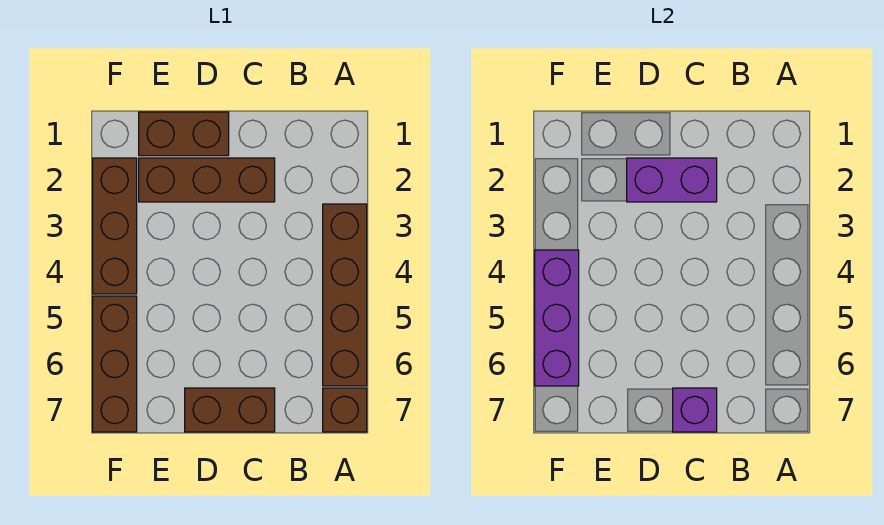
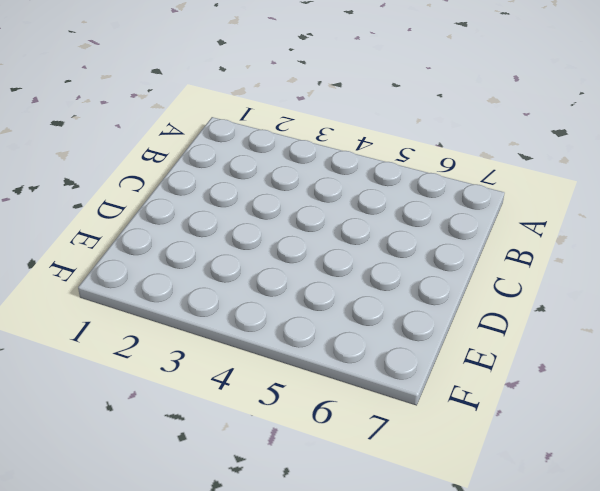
none -> brown brick A3:A6 level 1
none -> brown brick A7 level 1

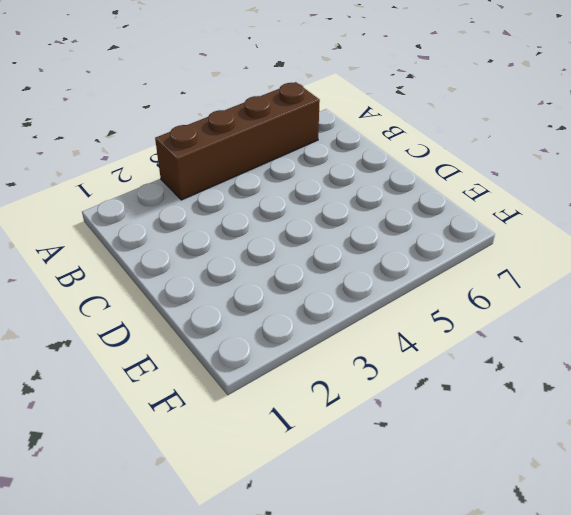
none -> brown brick A7 level 1
none -> brown brick C2:E2 level 1

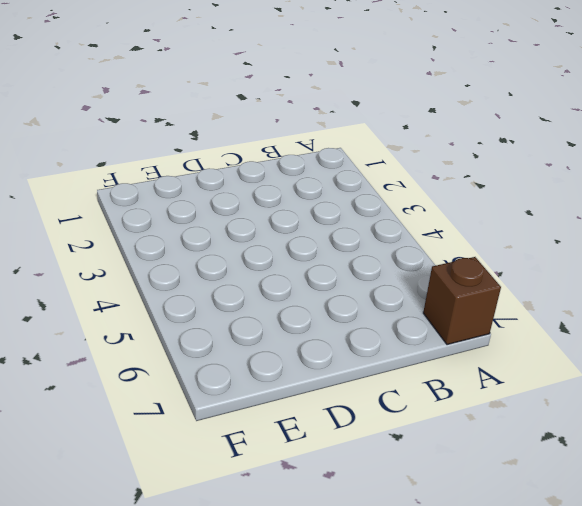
none -> brown brick A3:A6 level 1
none -> brown brick C2:E2 level 1

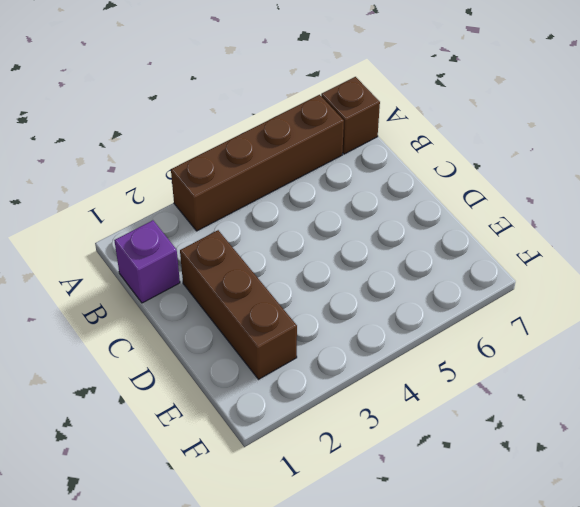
purple brick B1 level 1 -> purple brick C7 level 2
none -> brown brick C7:D7 level 1
none -> brown brick D1:E1 level 1

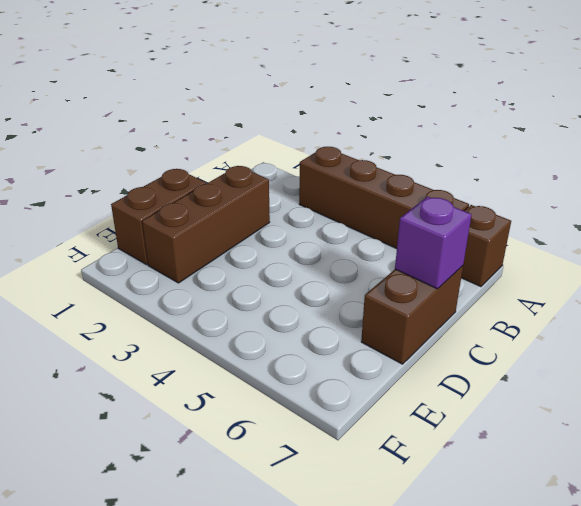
none -> brown brick F2:F4 level 1
none -> brown brick F5:F7 level 1

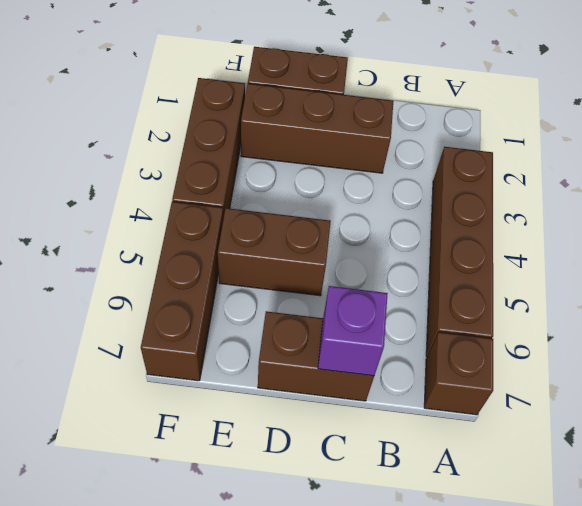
brown brick D5:E5 level 1 -> none
none -> purple brick C2:D2 level 2
none -> purple brick F4:F6 level 2

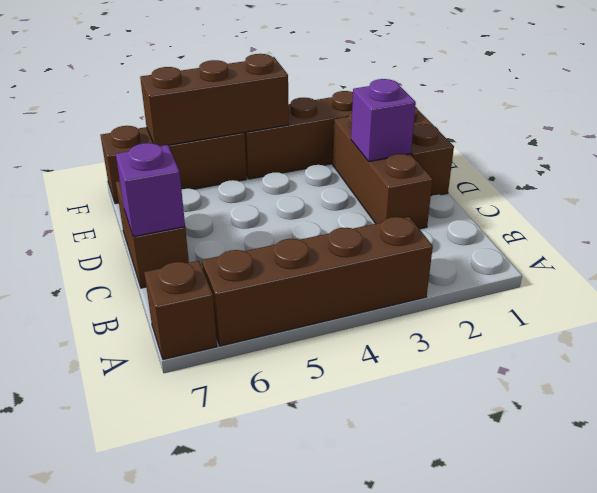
purple brick D2 level 2 -> purple brick C2:D2 level 2
brown brick F4:F6 level 2 -> purple brick F4:F6 level 2

